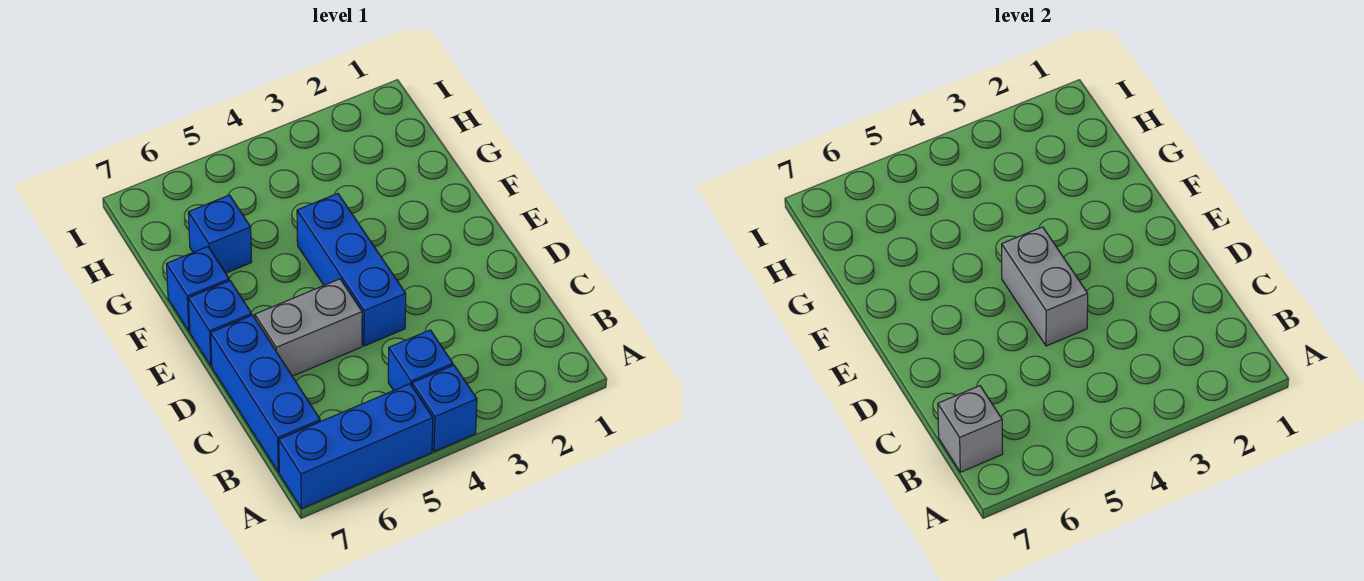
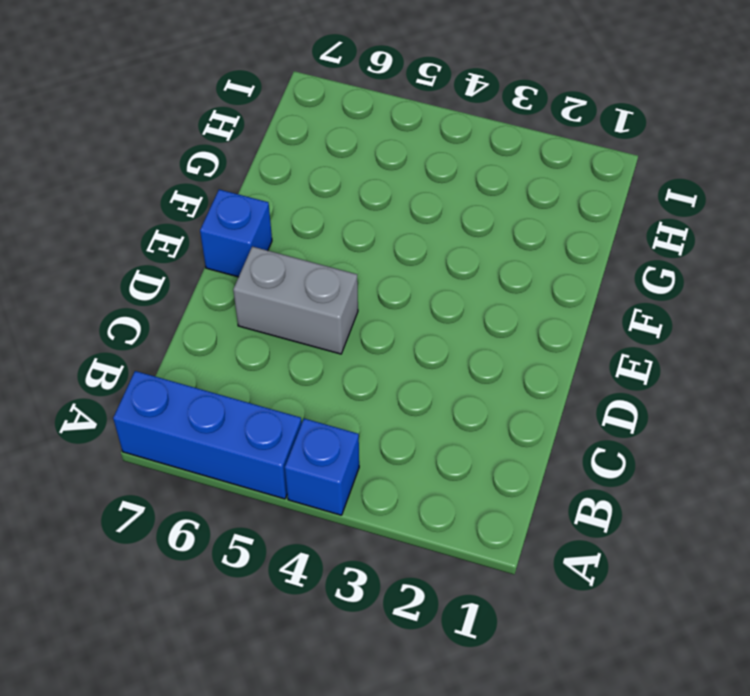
none -> blue brick B4 level 1
none -> blue brick B7:D7 level 1

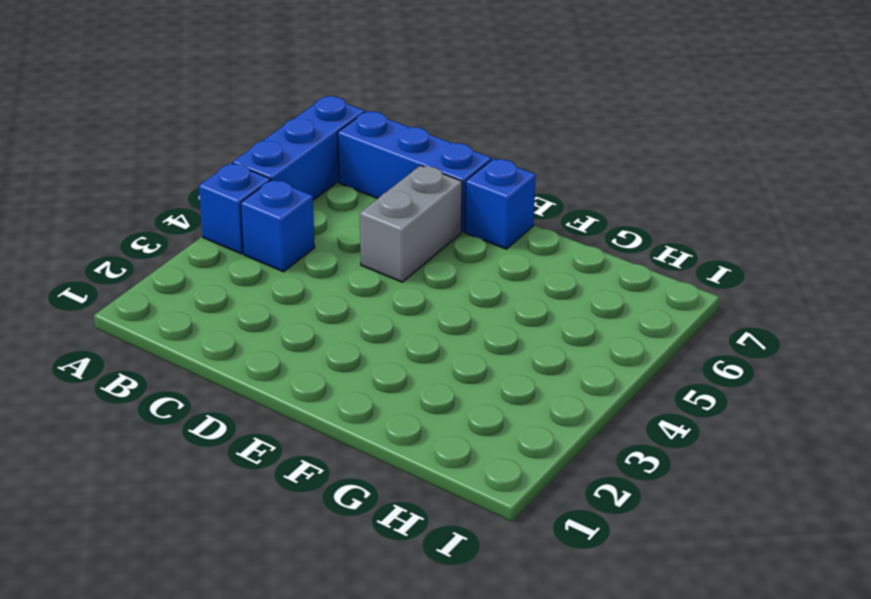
none -> blue brick D4:F4 level 1
none -> blue brick F7 level 1

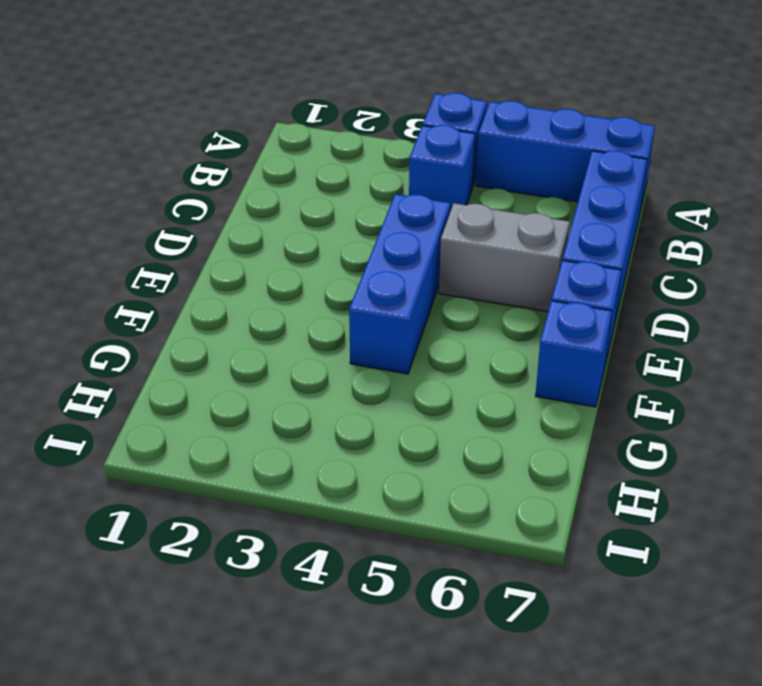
none -> blue brick G6 level 1
none -> grey brick B7 level 2

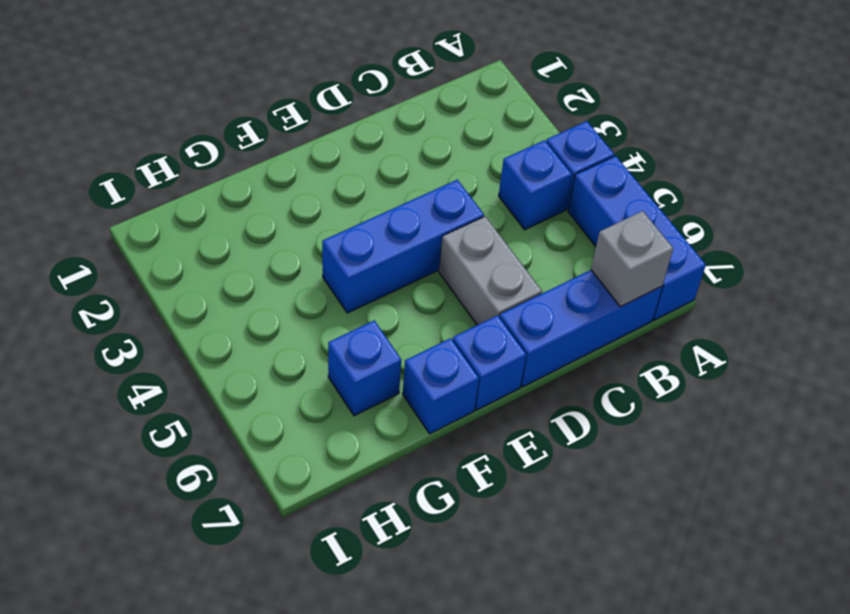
none -> grey brick D4:E4 level 2

